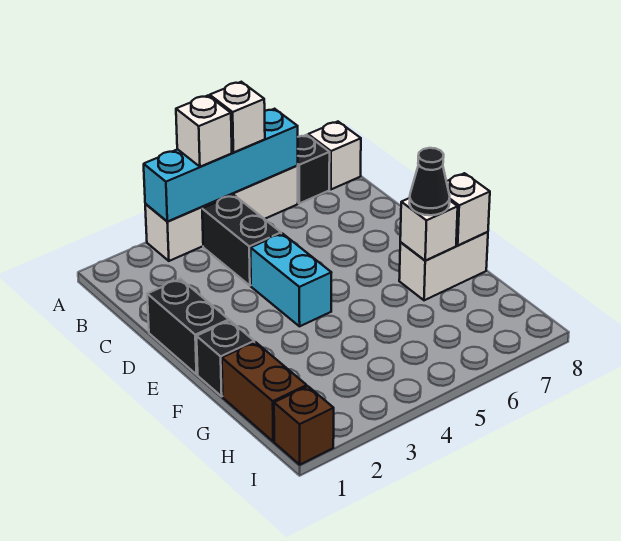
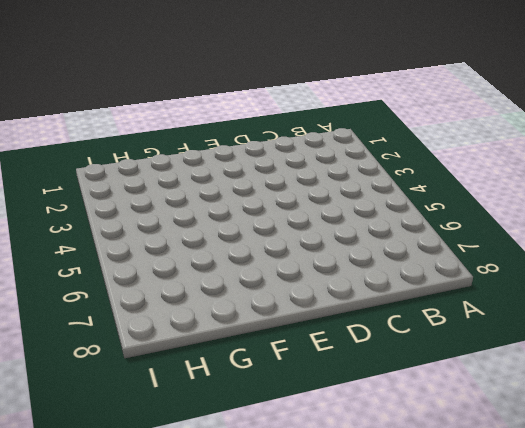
none -> white brick A3:A6 level 1
none -> black brick A7 level 1
none -> white brick A8 level 1

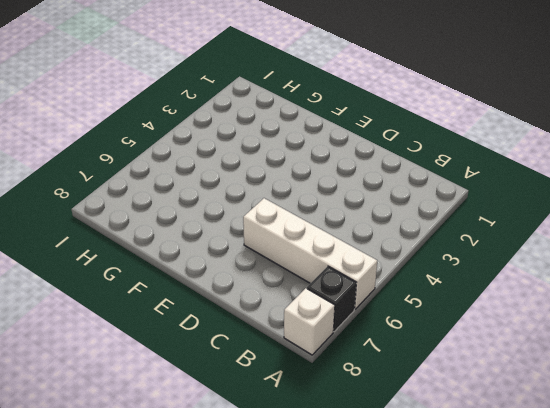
white brick A6:D6 level 1 -> white brick A3:A6 level 1
none -> black brick B4:C4 level 1
none -> black brick D1:E1 level 1
none -> cyan brick D4:E4 level 1

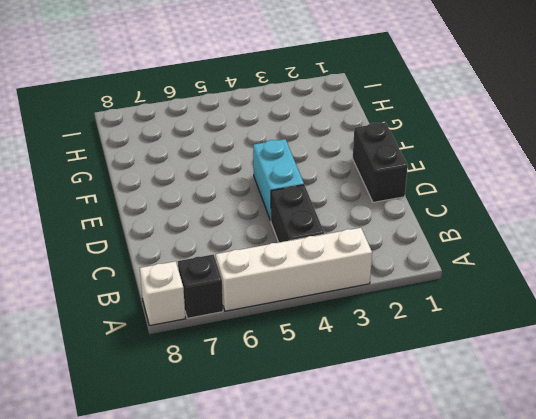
none -> black brick F1 level 1
none -> white brick F7:F8 level 1
none -> brown brick G1:H1 level 1

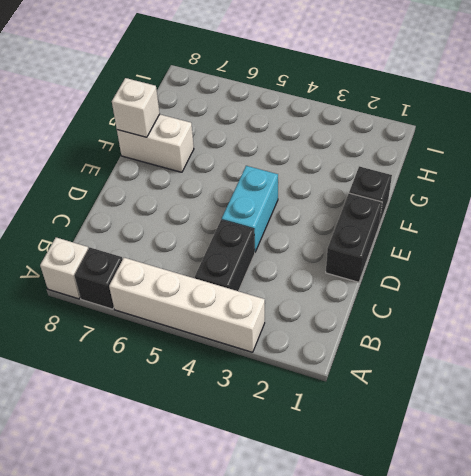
none -> brown brick G1:H1 level 1
none -> brown brick I1 level 1
none -> cyan brick A3:A6 level 2

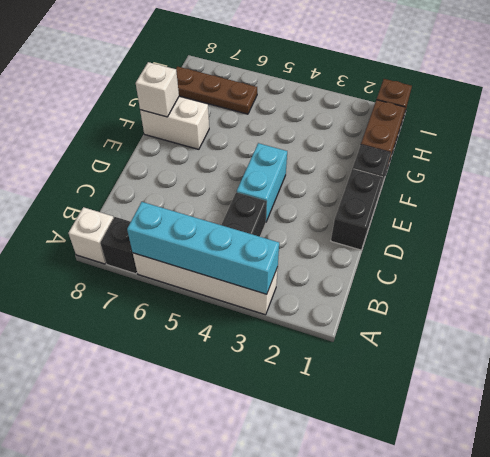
brown plate H6:H8 level 1 -> none
none -> white brick F7 level 2
none -> white brick A4 level 3
none -> white brick A5 level 3

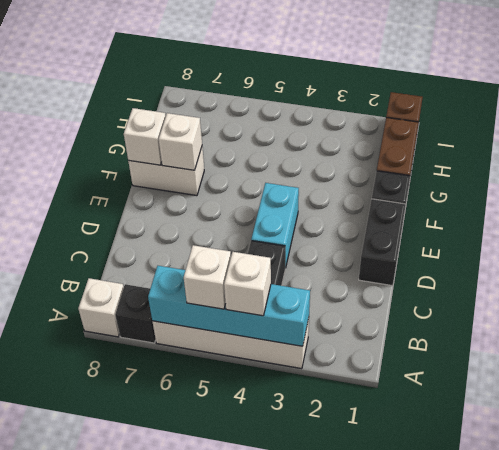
none -> black cone F7 level 3

